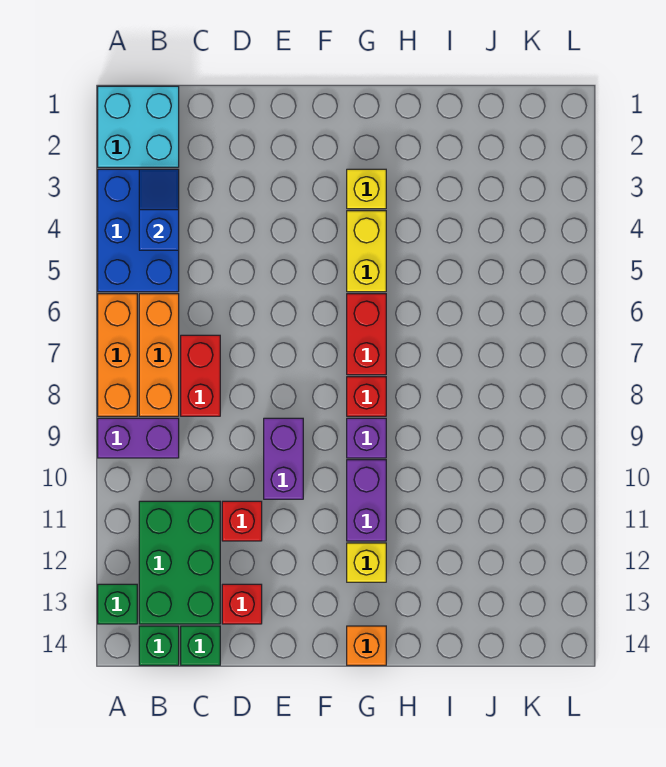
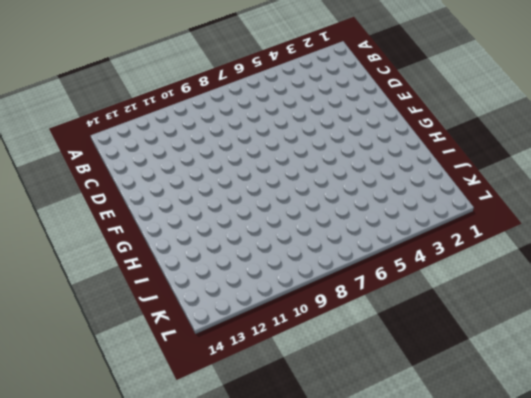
none -> cyan brick A1:B2 level 1
none -> blue brick A3:B5 level 1
none -> orange brick A6:A8 level 1

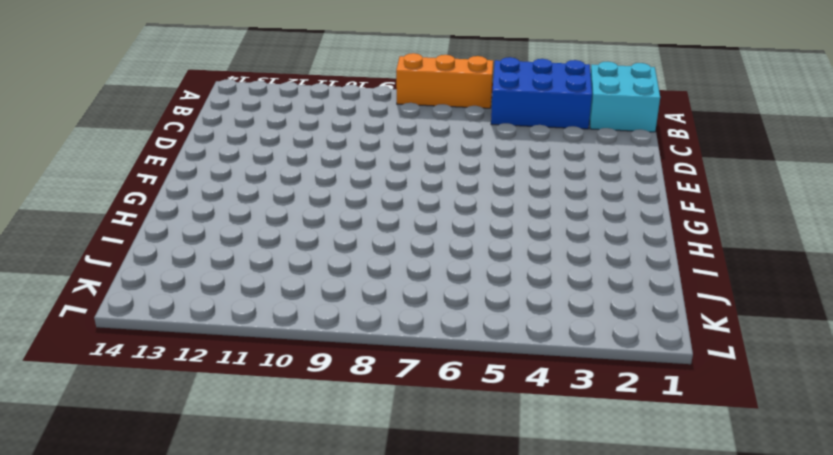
none -> purple brick A9:B9 level 1
none -> green brick A13 level 1
none -> orange brick B6:B8 level 1

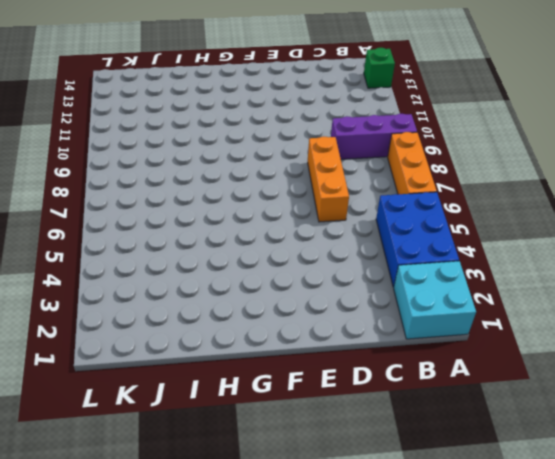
purple brick A9:C9 level 1 -> purple brick A9:B9 level 1
orange brick D6:D8 level 1 -> orange brick B6:B8 level 1
none -> green brick B11:C13 level 1
none -> green brick B14 level 1
none -> red brick C7:C8 level 1

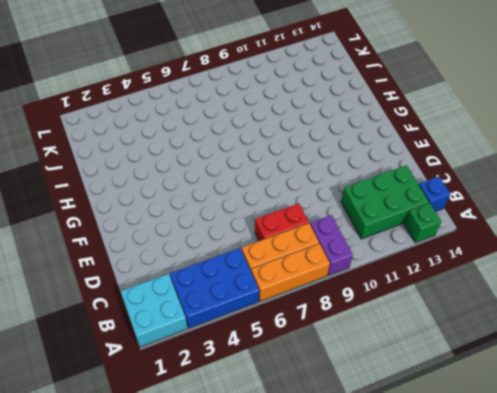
blue brick B14 level 1 -> green brick B14 level 1
none -> green brick C14 level 1
none -> red brick D11 level 1
none -> red brick D13 level 1

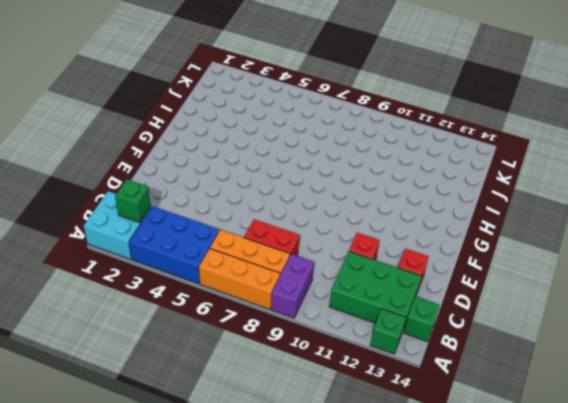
green brick B2 level 2 -> green brick C14 level 1
none -> purple brick E9:E10 level 1
none -> yellow brick G3 level 1
none -> yellow brick G4:G5 level 1

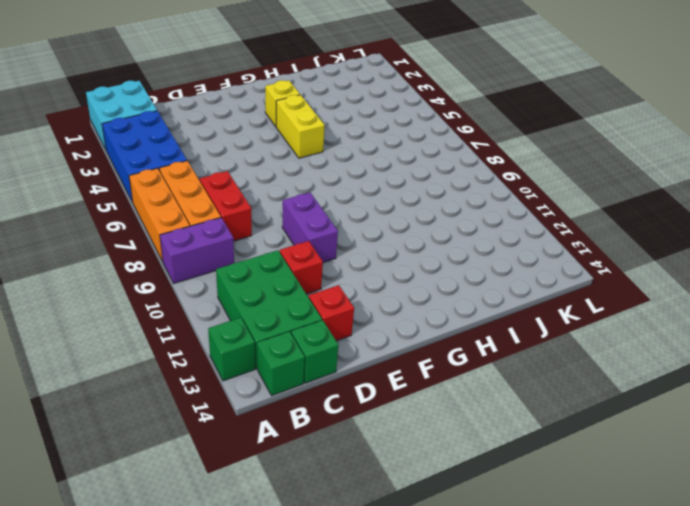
none -> red brick G6:G7 level 1
none -> red brick G8 level 1
none -> purple brick G9 level 1

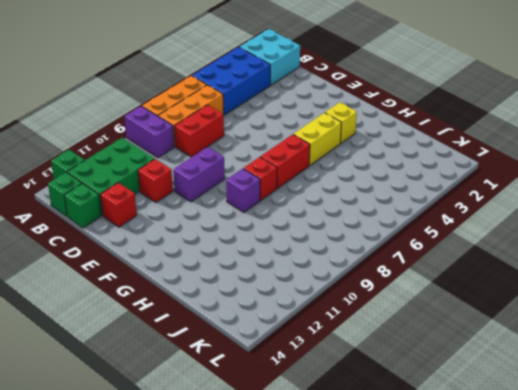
none -> purple brick G10:G11 level 1
none -> yellow brick G12 level 1
none -> orange brick G14 level 1

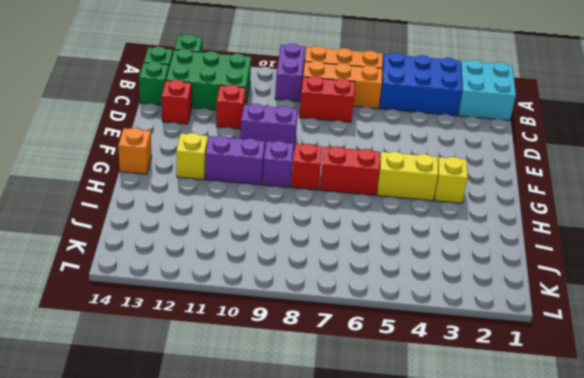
none -> blue slope B3:B4 level 2 top 4

